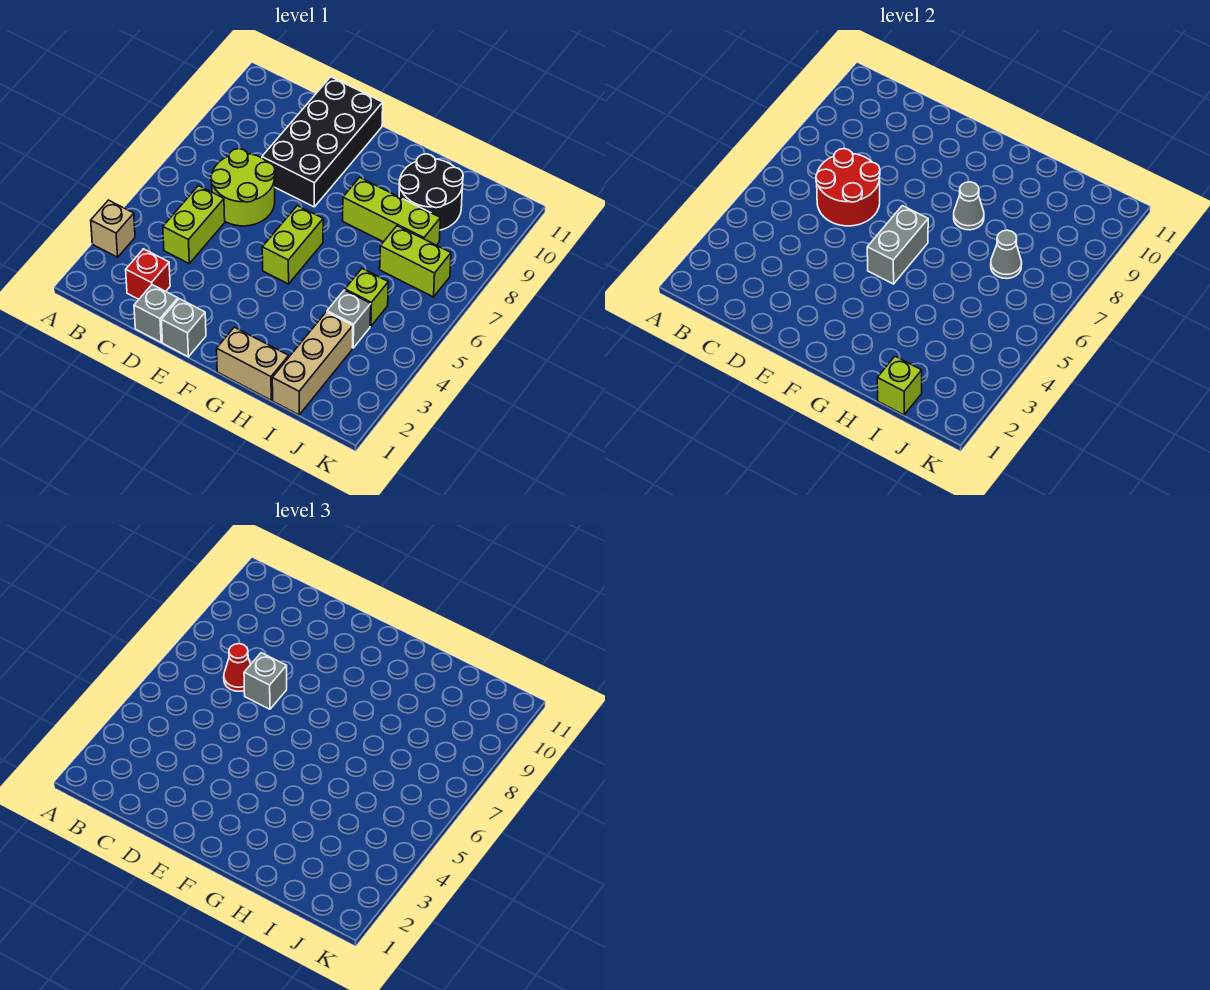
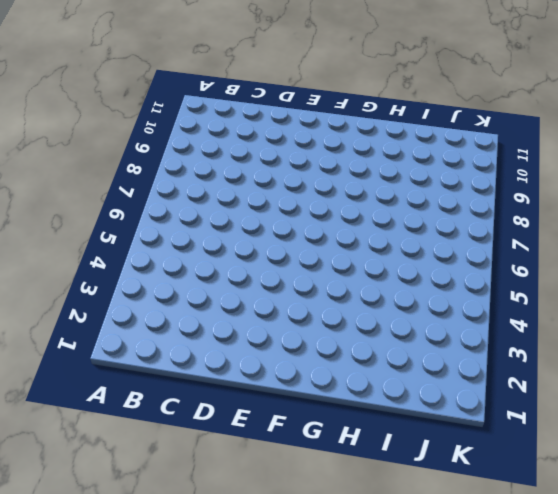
none -> tan brick A3 level 1
none -> red brick C2 level 1
none -> lime brick C4:C5 level 1

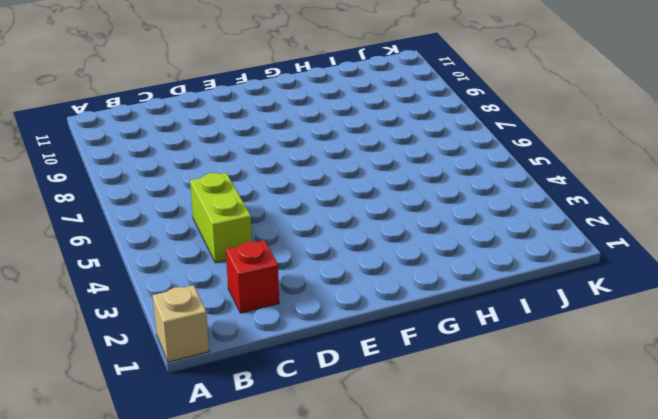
tan brick A1 level 1 -> tan brick A3 level 1
none -> lime round brick C6:D7 level 1
none -> grey brick D1 level 1
none -> black brick D8:E11 level 1

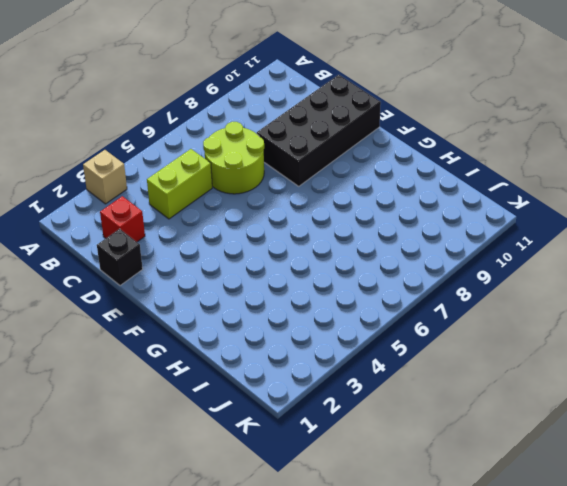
black brick D1 level 1 -> grey brick D1 level 1
none -> grey brick E1 level 1
none -> lime brick F5:F6 level 1
none -> tan brick G1:H1 level 1

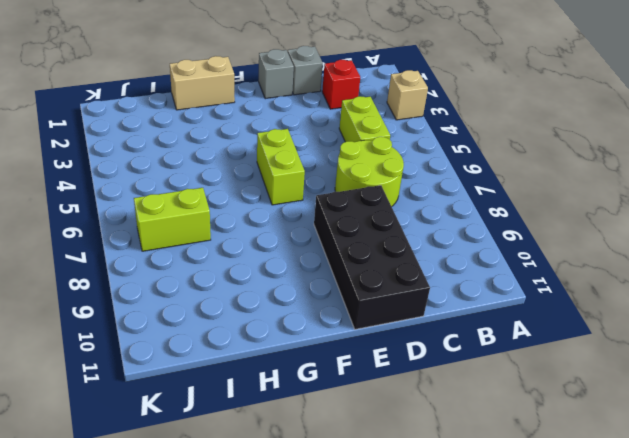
none -> lime brick G8:I8 level 1
none -> black round brick H9:I10 level 1
none -> tan brick I1:I3 level 1

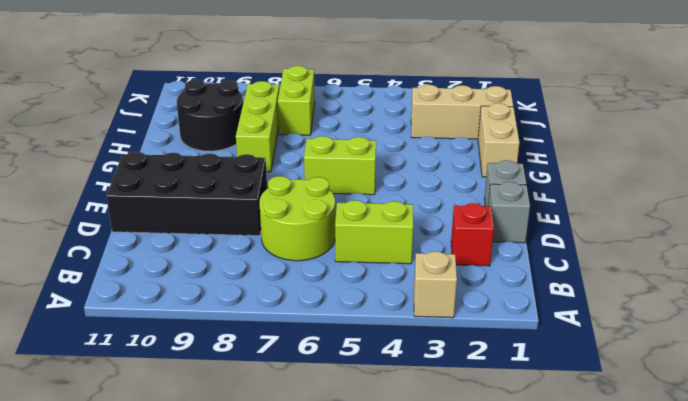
none -> grey brick I4 level 1
none -> lime brick I5 level 1
none -> red round brick C6:D7 level 2

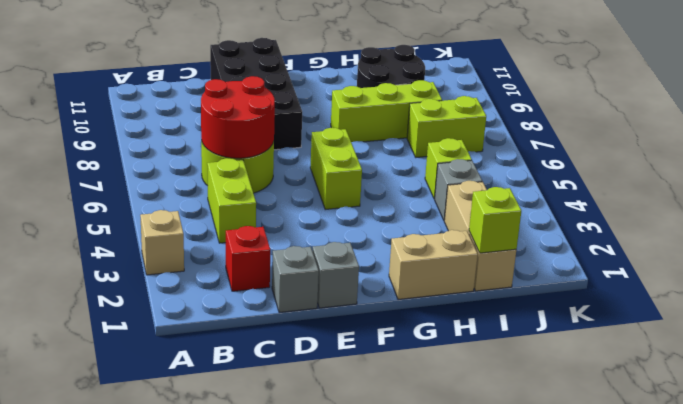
none -> grey brick F5:F6 level 2
none -> grey cone G8 level 2
none -> grey cone I7 level 2

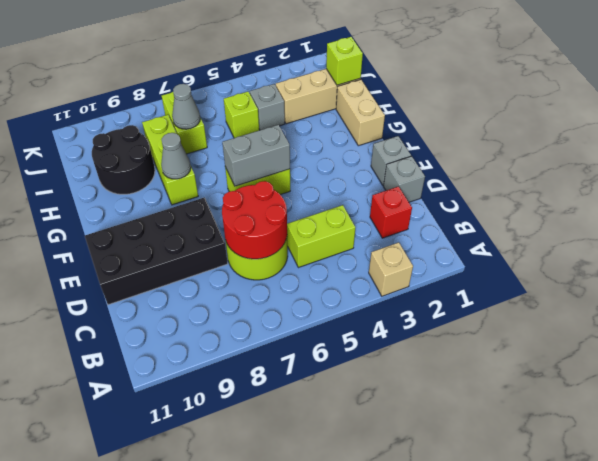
none -> red cone C7 level 3
none -> grey brick D7 level 3

